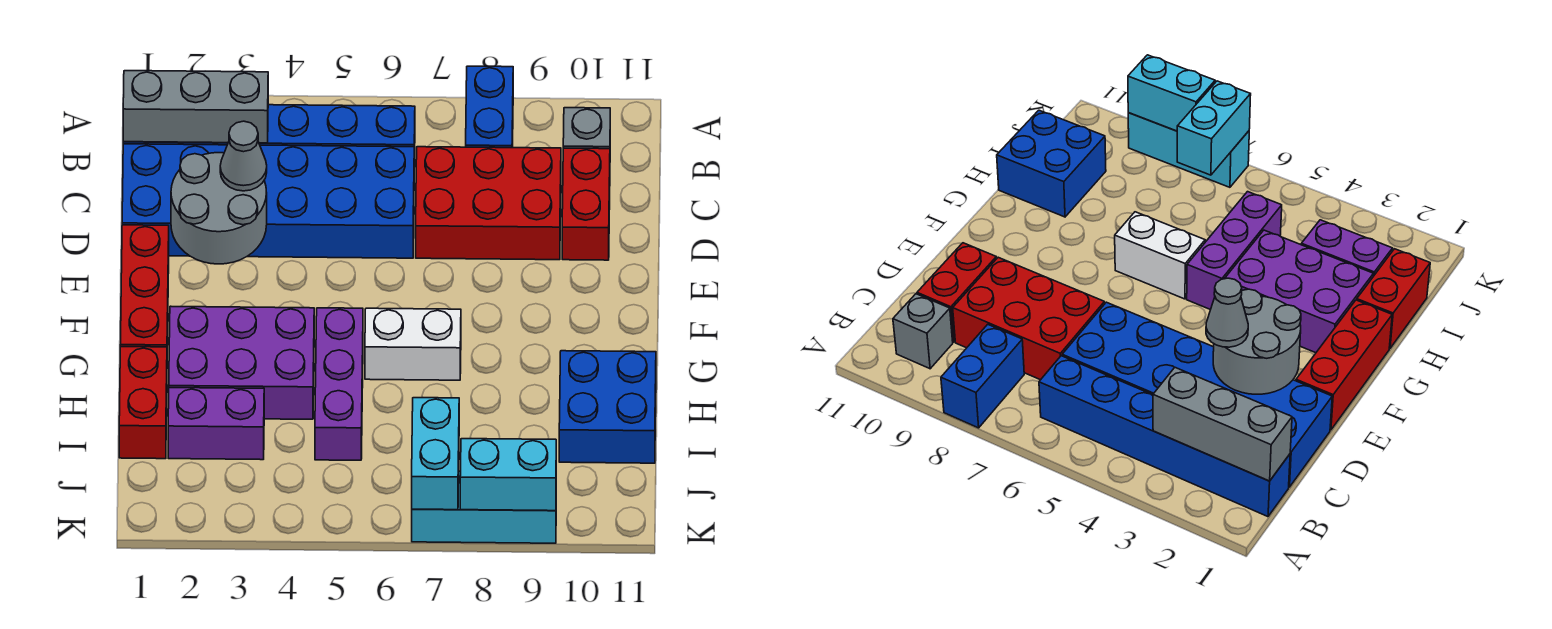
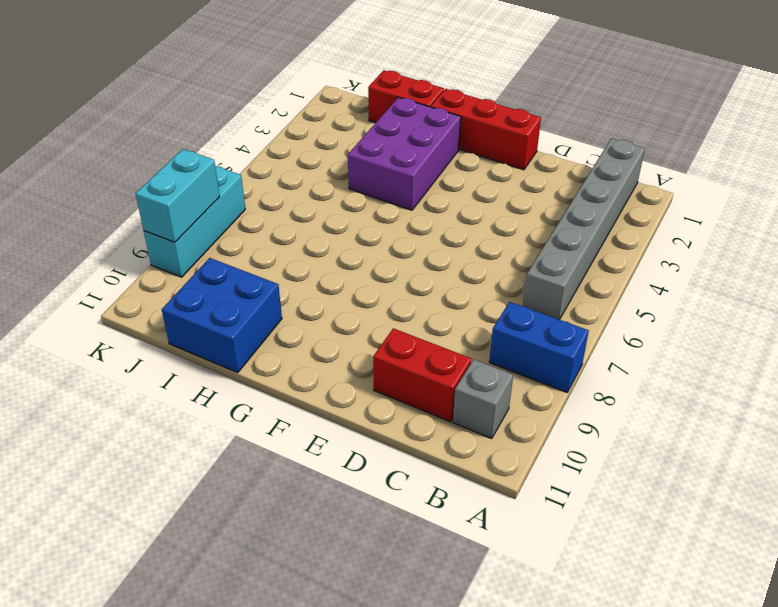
grey brick B1:B6 level 1 -> blue brick B1:B6 level 1
none -> blue brick C1:D6 level 1
none -> red brick C7:D9 level 1
none -> purple brick G5:I5 level 1

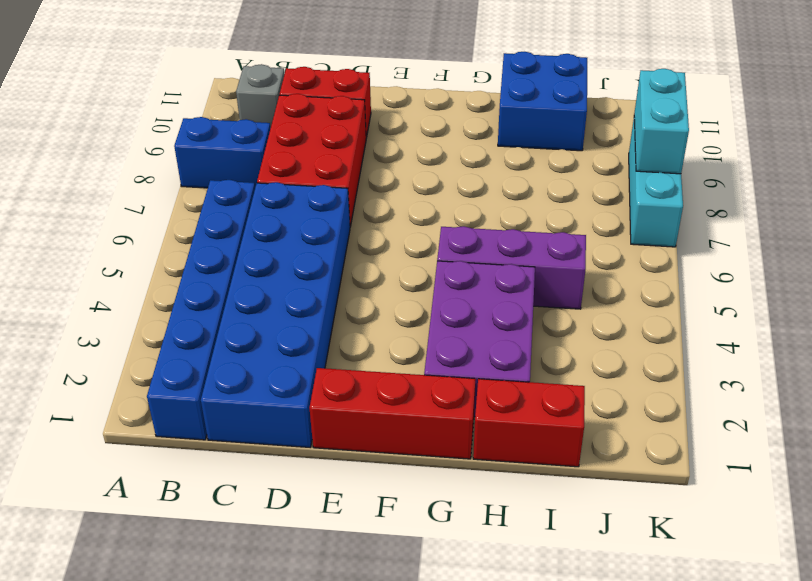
none -> white brick G6:G7 level 1
none -> purple brick I2:I3 level 1
none -> grey brick B1:B3 level 2

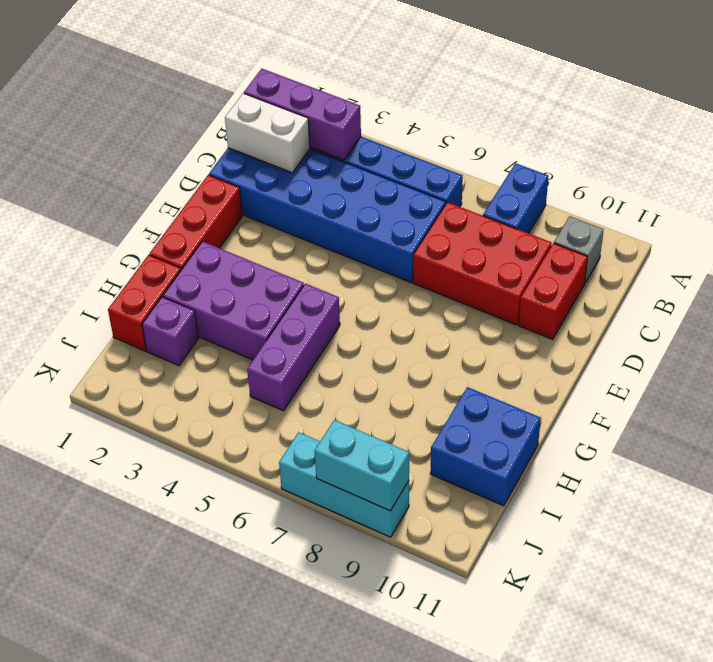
purple brick B1:B3 level 2 -> grey brick B1:B3 level 2
white brick C1:C2 level 2 -> white brick G6:G7 level 1
purple brick I2 level 1 -> purple brick I2:I3 level 1
none -> grey round brick D2:E3 level 2
none -> cyan brick J7:K7 level 2
none -> grey cone D3 level 3

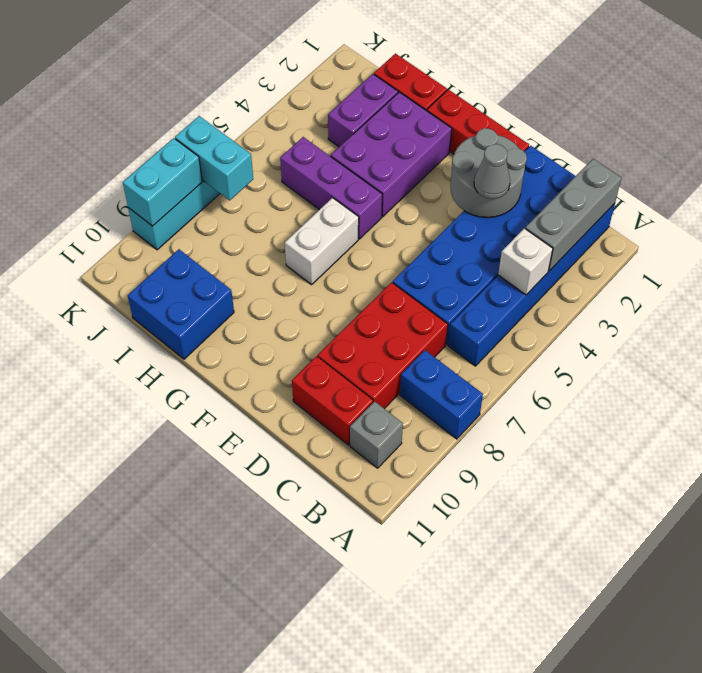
white brick B4 level 2 -> none

